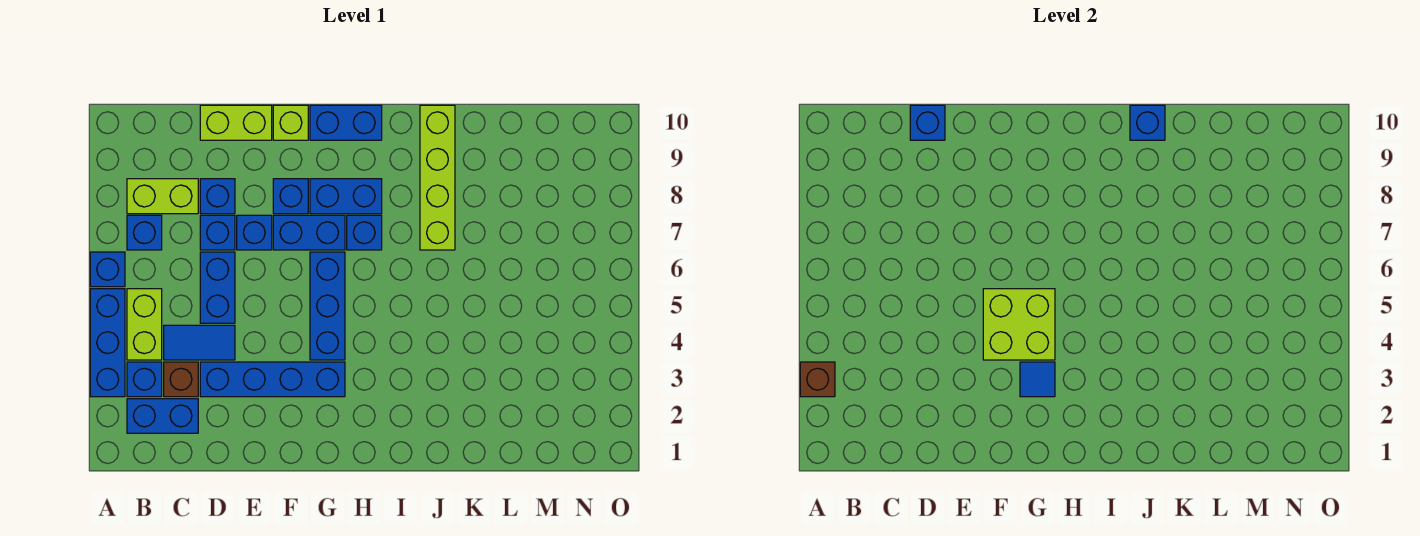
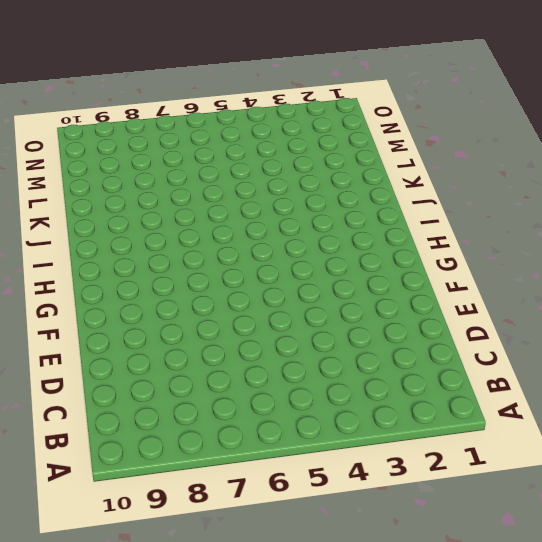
none -> blue brick A3:A5 level 1
none -> blue brick A6 level 1
none -> blue brick B2:C2 level 1

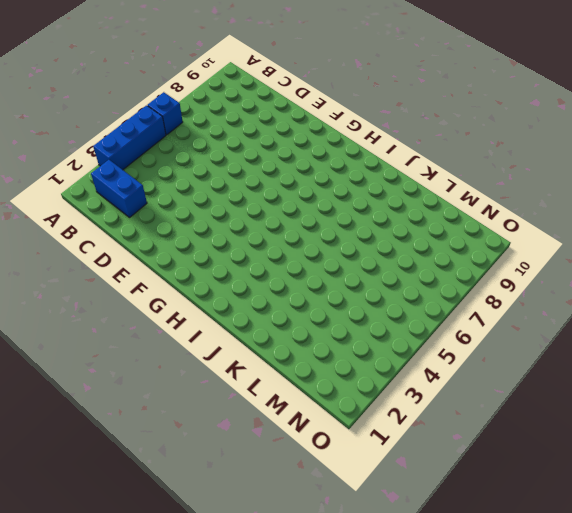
none -> blue brick B3 level 1
none -> lime brick B4:B5 level 1
none -> blue brick B7 level 1

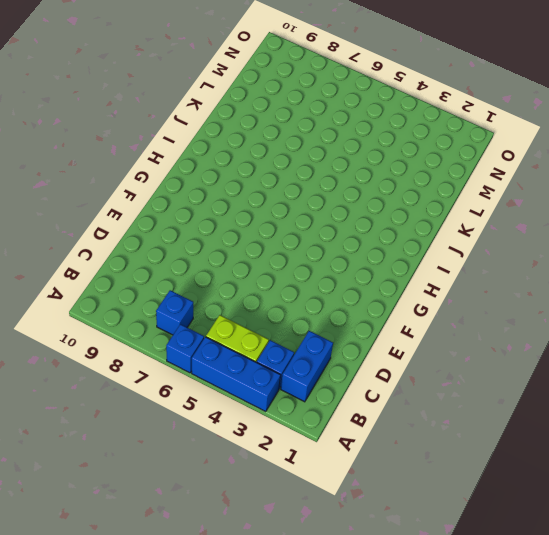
none -> lime brick B8:C8 level 1
none -> brown brick C3 level 1
none -> blue tile C4:D4 level 1

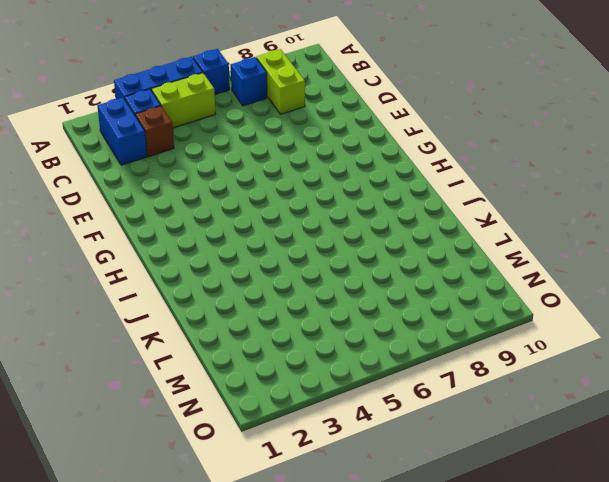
none -> blue tile C4:D4 level 1
none -> blue brick D3:G3 level 1
none -> blue brick D5:D6 level 1

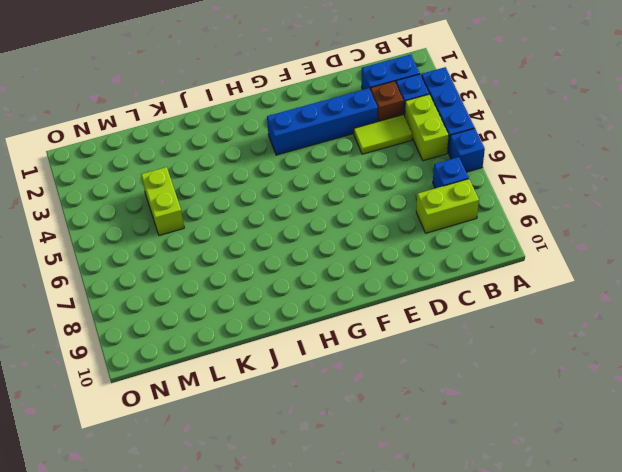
lime tile C4:D4 level 1 -> blue tile C4:D4 level 1
lime brick L4:L5 level 1 -> lime brick D10:E10 level 1
none -> blue brick D5:D6 level 1
none -> blue brick D7 level 1
none -> blue brick D8 level 1

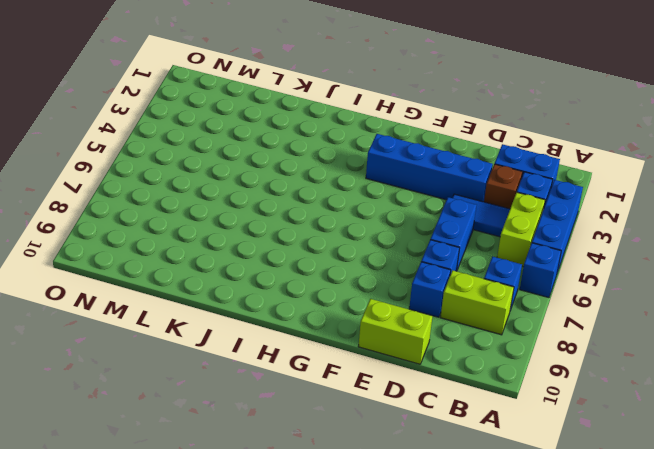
none -> blue brick E7 level 1
none -> blue brick F7:G7 level 1
none -> blue brick F8 level 1

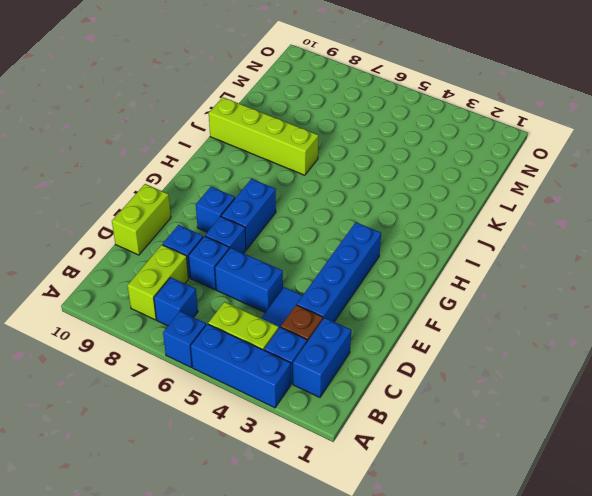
none -> lime brick F10 level 1
none -> blue brick G4:G6 level 1
none -> blue brick G8:H8 level 1

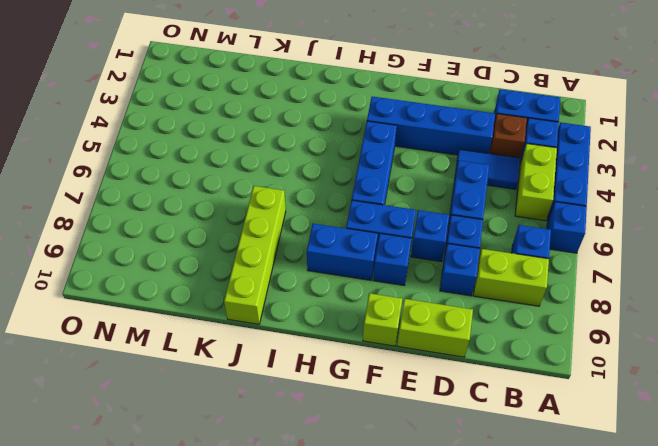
none -> blue brick G10:H10 level 1
none -> blue brick H7 level 1
none -> brown brick A3 level 2

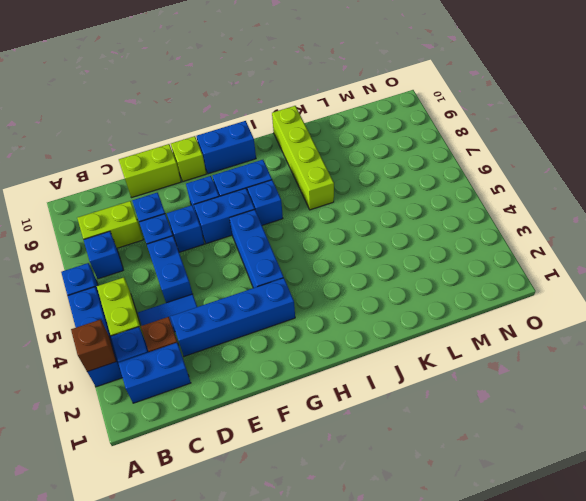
none -> blue brick D10 level 2
none -> lime brick F4:G5 level 2
none -> blue tile G3 level 2

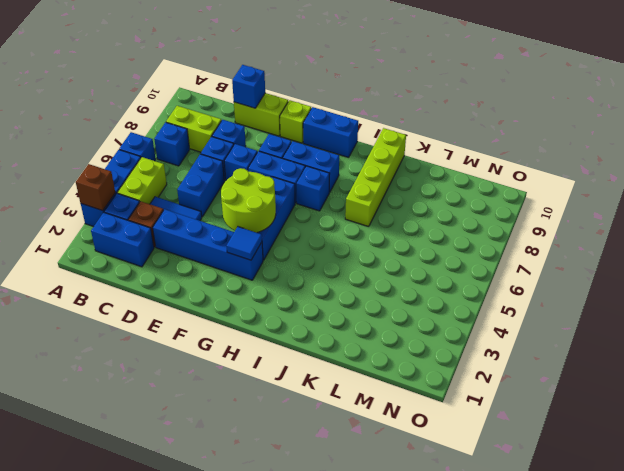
lime round brick F4:G5 level 2 -> lime brick F4:G5 level 2
none -> blue brick J10 level 2

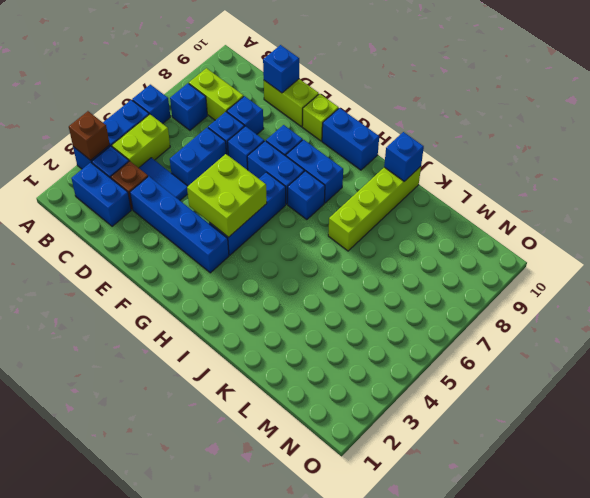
none -> blue tile G3 level 2

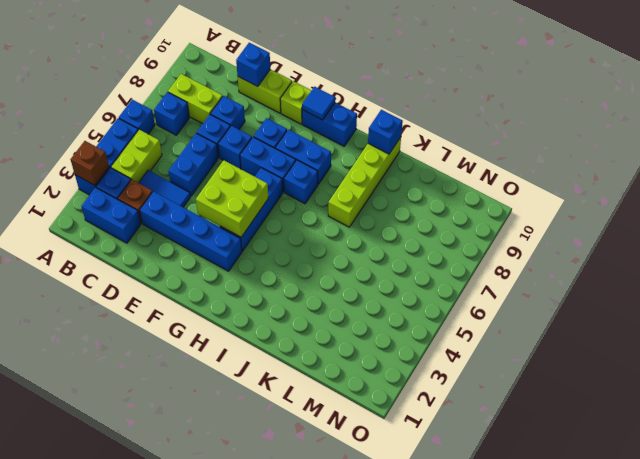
blue tile G10 level 2 -> blue tile G3 level 2

